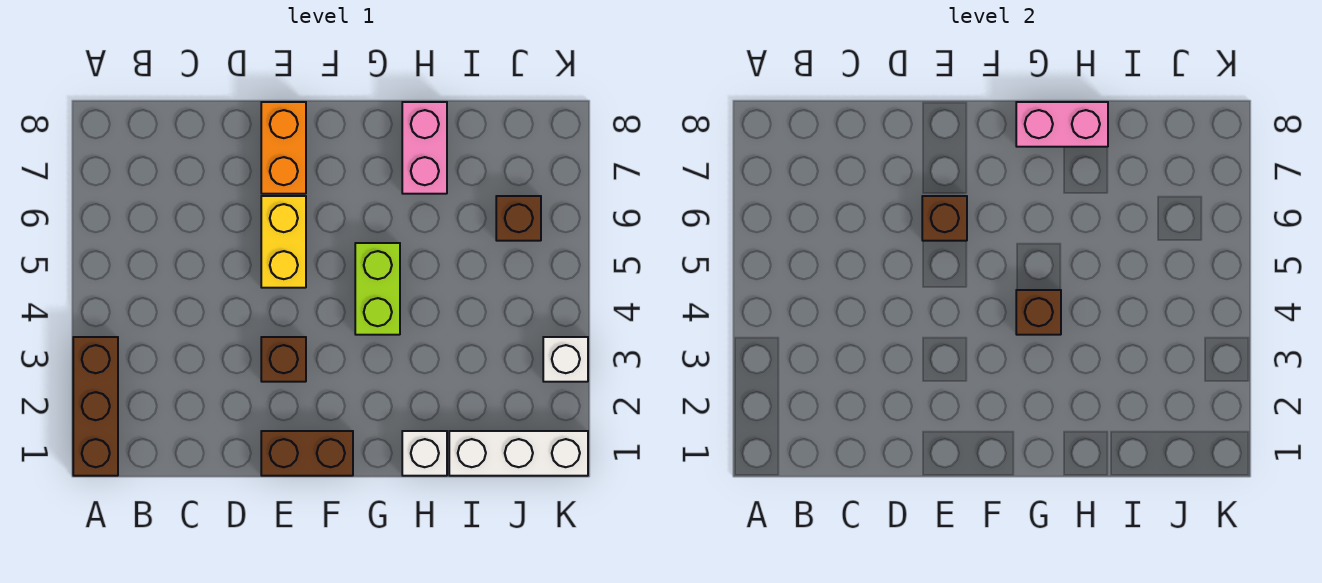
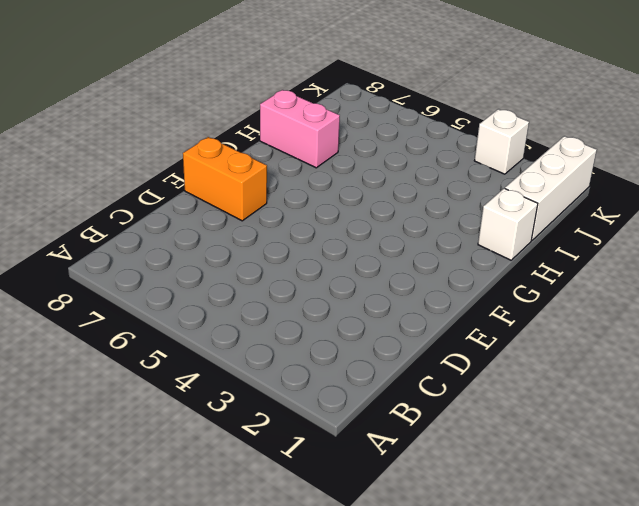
none -> brown brick A1:A3 level 1
none -> brown brick E1:F1 level 1
none -> brown brick E3 level 1

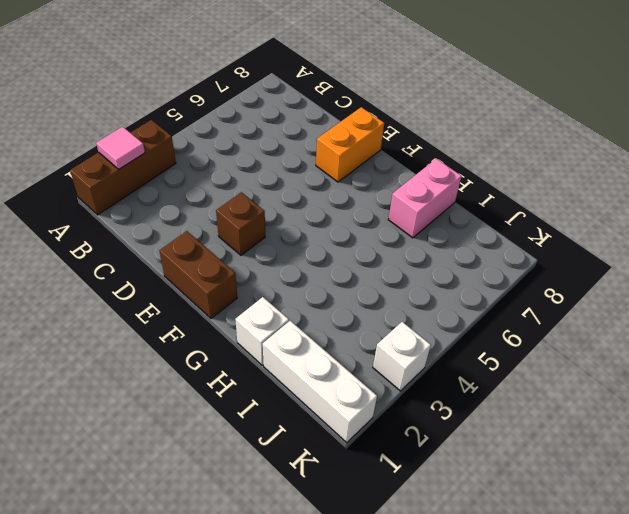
pink tile A2 level 2 -> none
none -> yellow brick E5:E6 level 1
none -> lime brick G4:G5 level 1
none -> brown brick J6 level 1

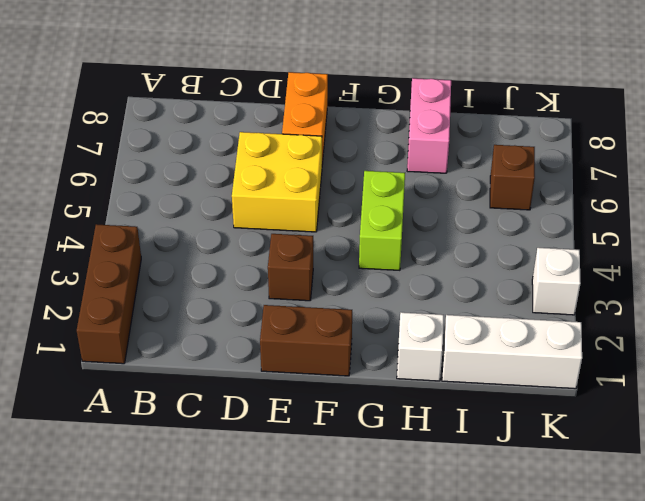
yellow brick D5:E6 level 1 -> yellow brick E5:E6 level 1
none -> brown brick E6 level 2
none -> brown brick G4 level 2
none -> pink brick G8:H8 level 2

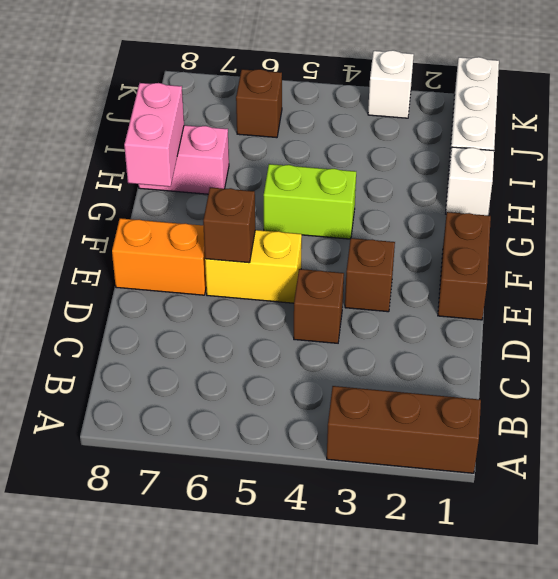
brown brick D4 level 1 -> brown brick G4 level 2

